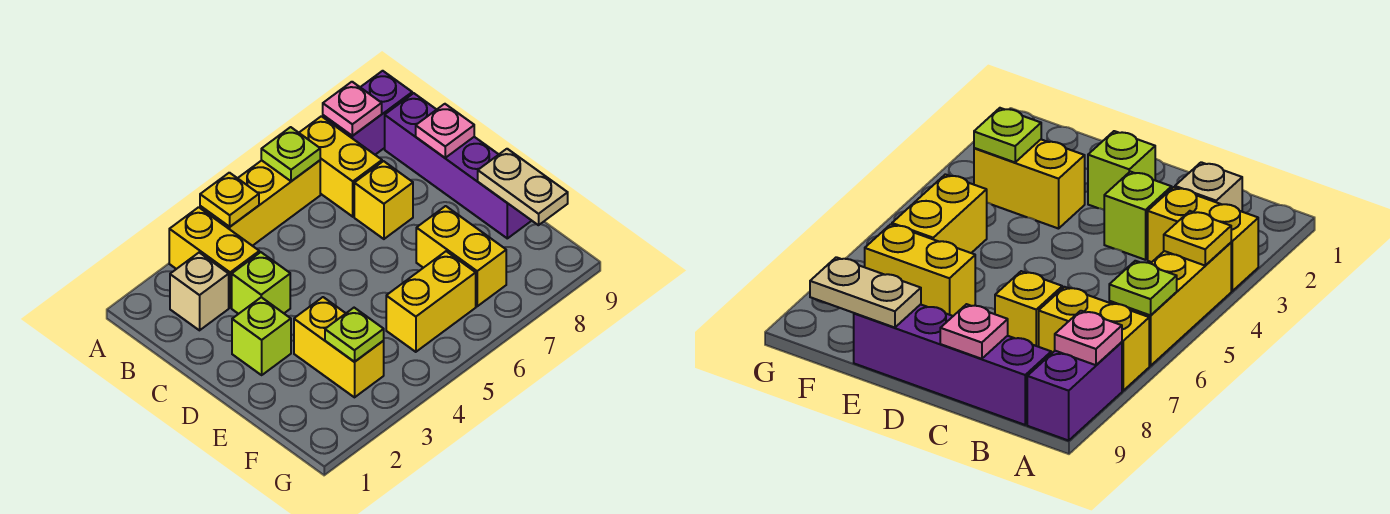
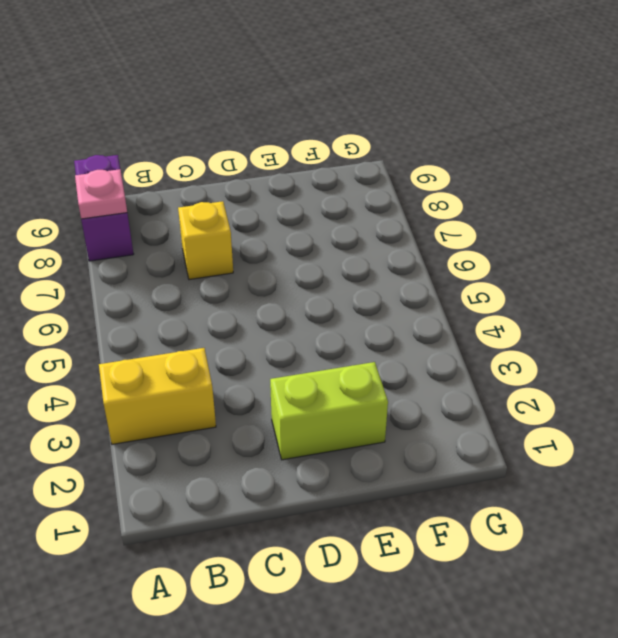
lime brick D2:E2 level 1 -> lime brick D2 level 1
none -> yellow brick A4:A6 level 1
none -> yellow brick A7:B7 level 1
none -> tan brick B2 level 1

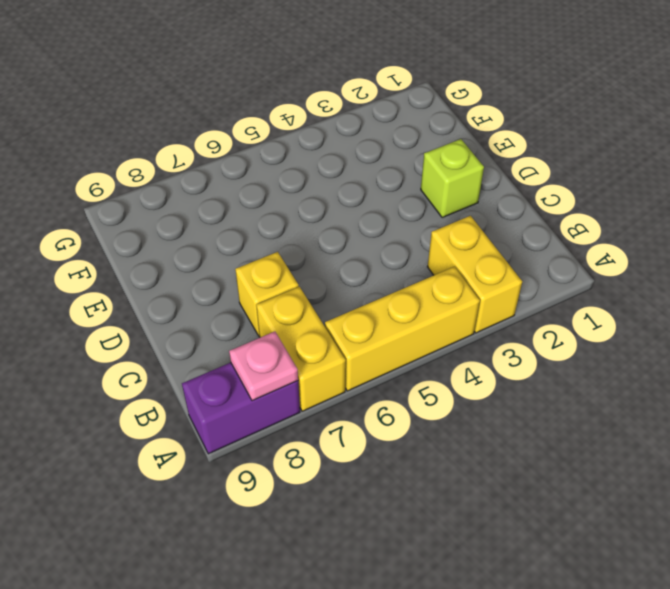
none -> tan brick B2 level 1
none -> purple brick B9:E9 level 1
none -> lime brick C3 level 1

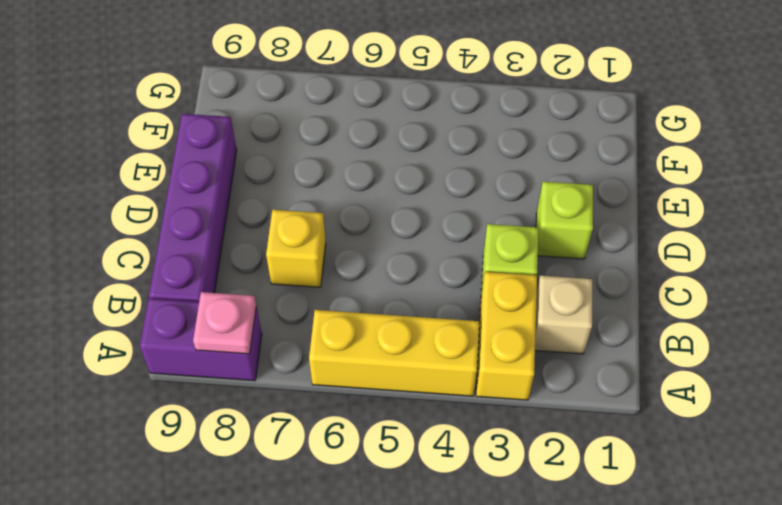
none -> yellow brick A7:B7 level 1
none -> yellow brick E3:F3 level 1
none -> yellow brick E7:F7 level 1

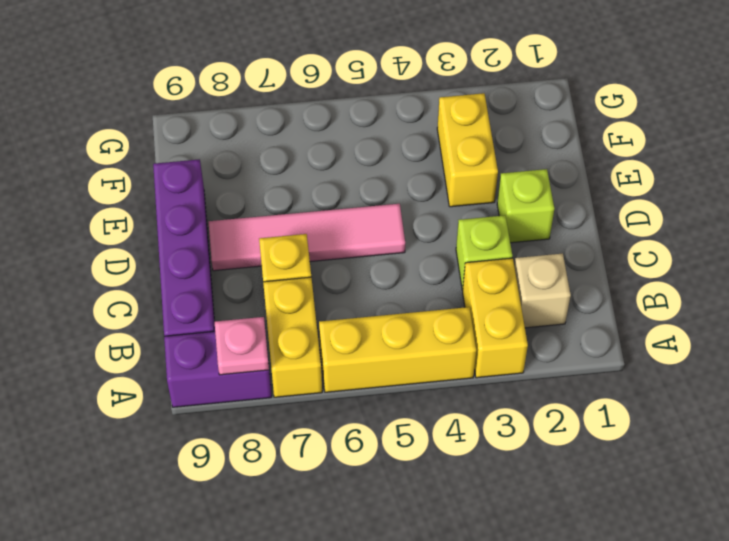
pink tile D5:D8 level 1 -> none
none -> yellow brick E7:F7 level 1
none -> yellow brick F5:F6 level 1
none -> yellow plate A4 level 2

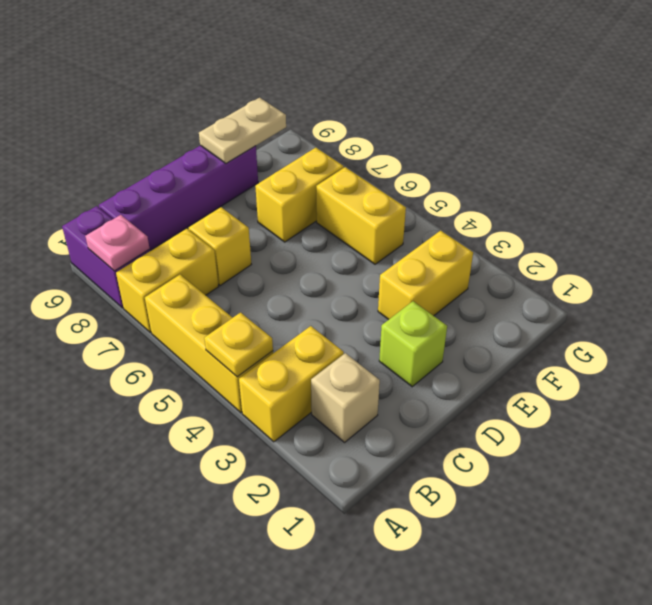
none -> lime brick C3 level 1
none -> lime plate A6 level 2
none -> pink plate C9 level 2

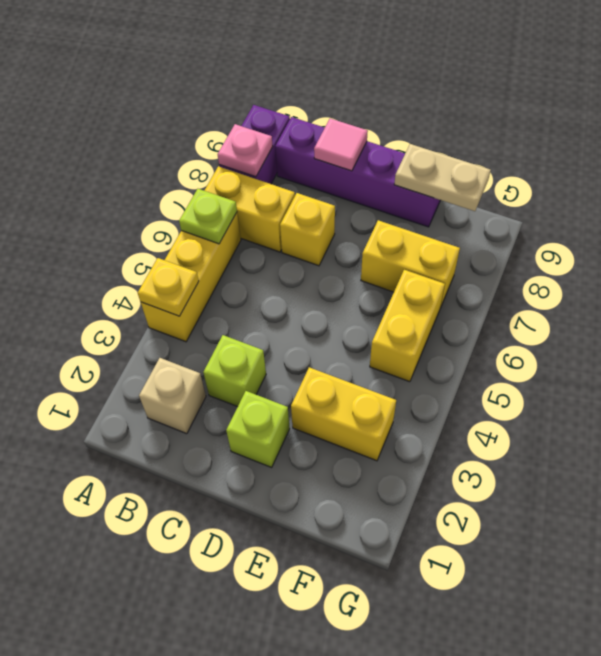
pink tile C9 level 2 -> pink plate C9 level 2
none -> yellow brick A3:B3 level 1
none -> lime plate F3 level 2

